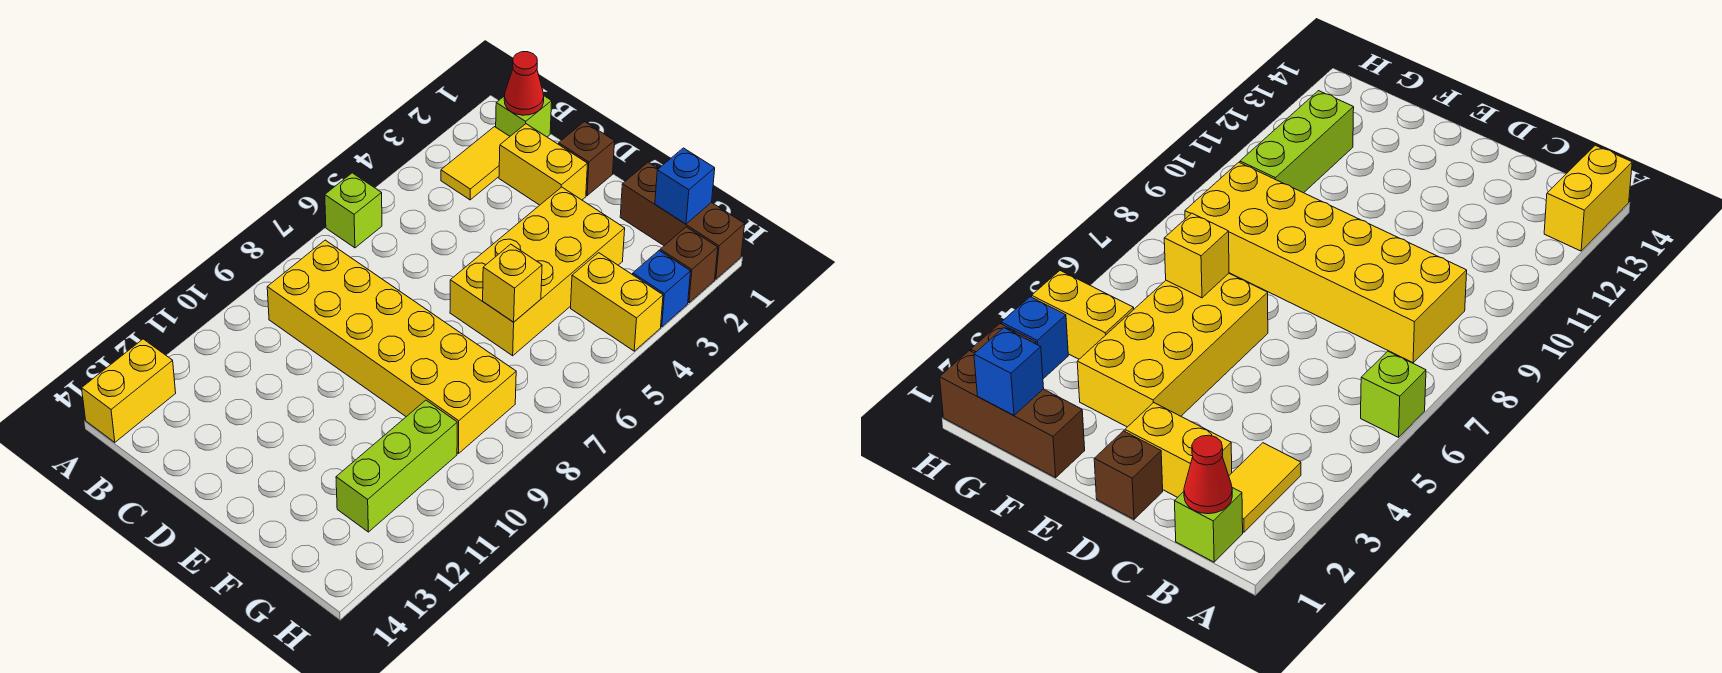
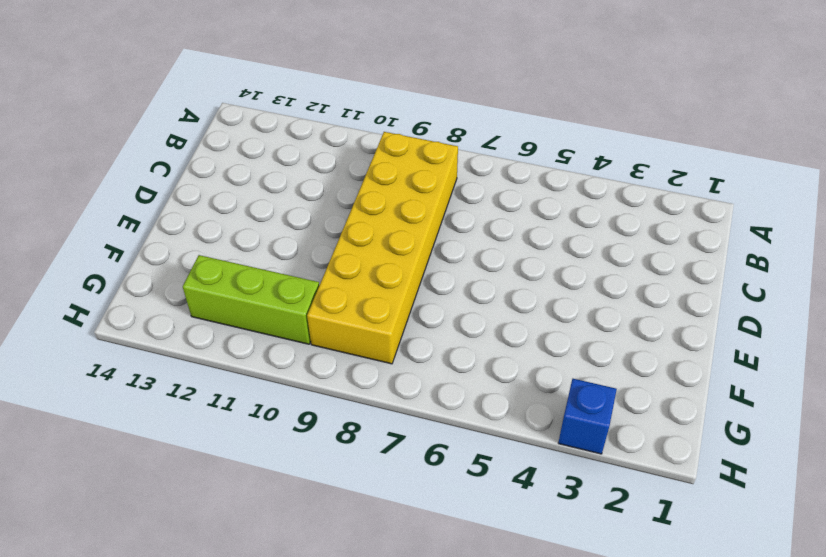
none -> lime brick A6 level 1
none -> yellow brick A13:A14 level 1
none -> lime brick B1 level 1

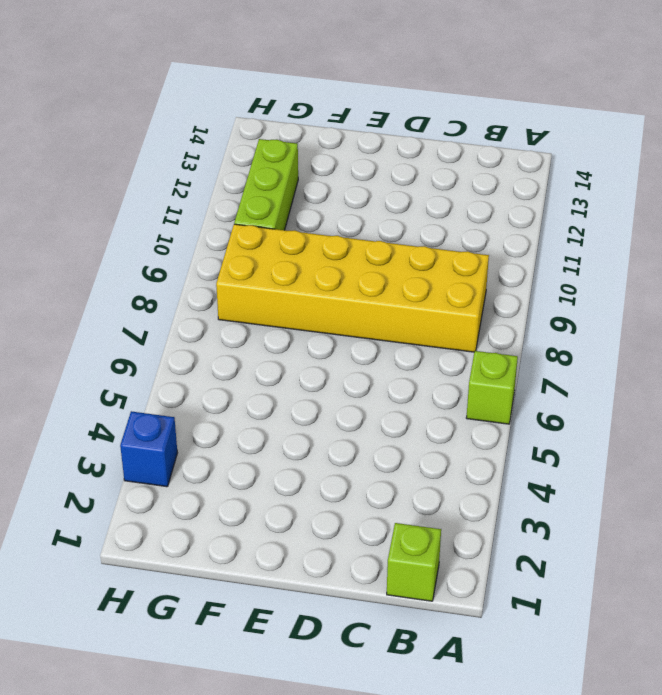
none -> yellow brick A13:A14 level 1
none -> yellow tile B2:B3 level 1
none -> yellow brick C2:D2 level 1

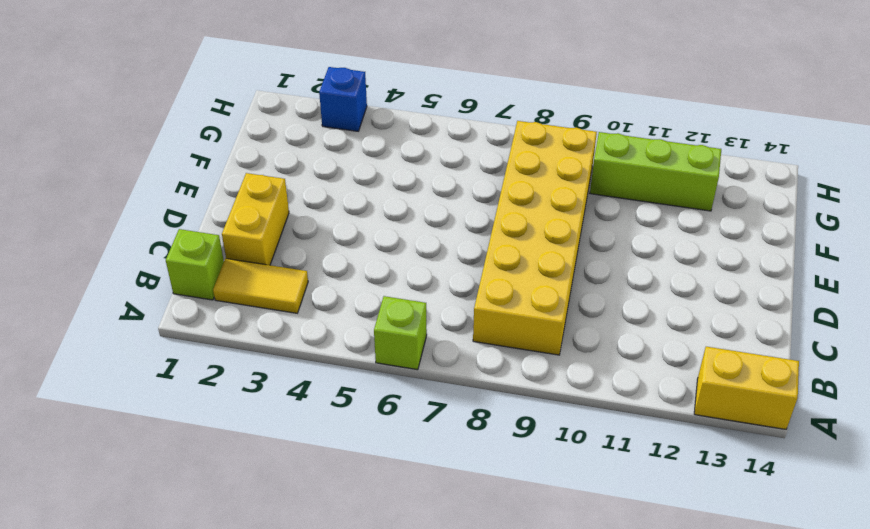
none -> brown brick D1 level 1
none -> yellow brick E3:F6 level 1
none -> brown brick F1:H1 level 1

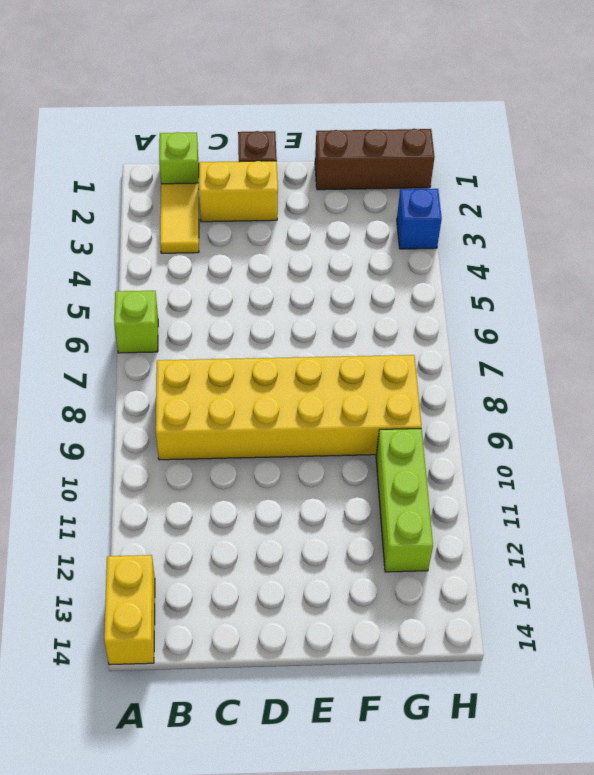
none -> yellow brick E3:F6 level 1
none -> yellow brick G4:H4 level 1
none -> brown brick H2 level 1

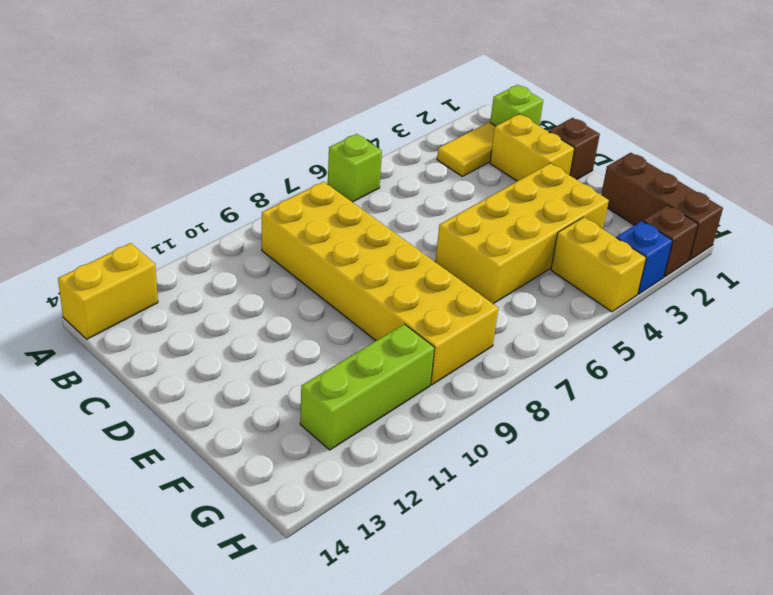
none -> red cone B1 level 2
none -> yellow brick F6 level 2
none -> blue brick G1 level 2

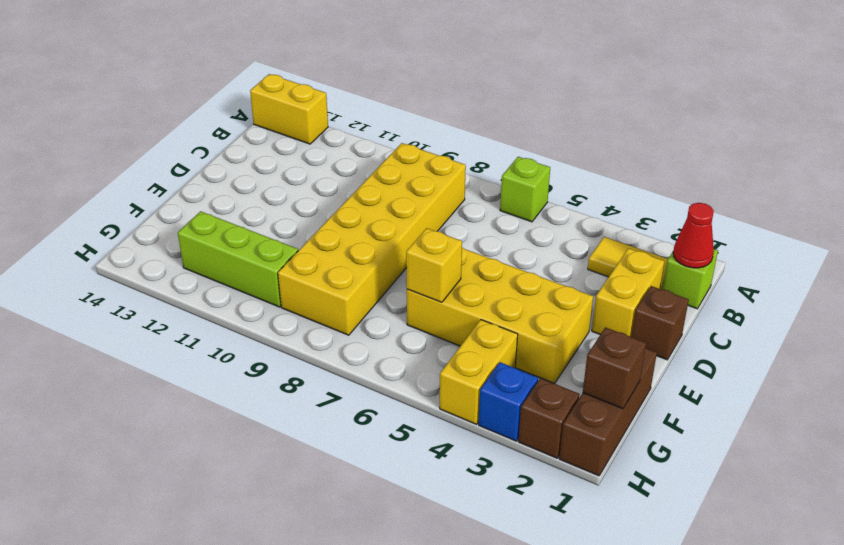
brown brick G1 level 2 -> blue brick G1 level 2

